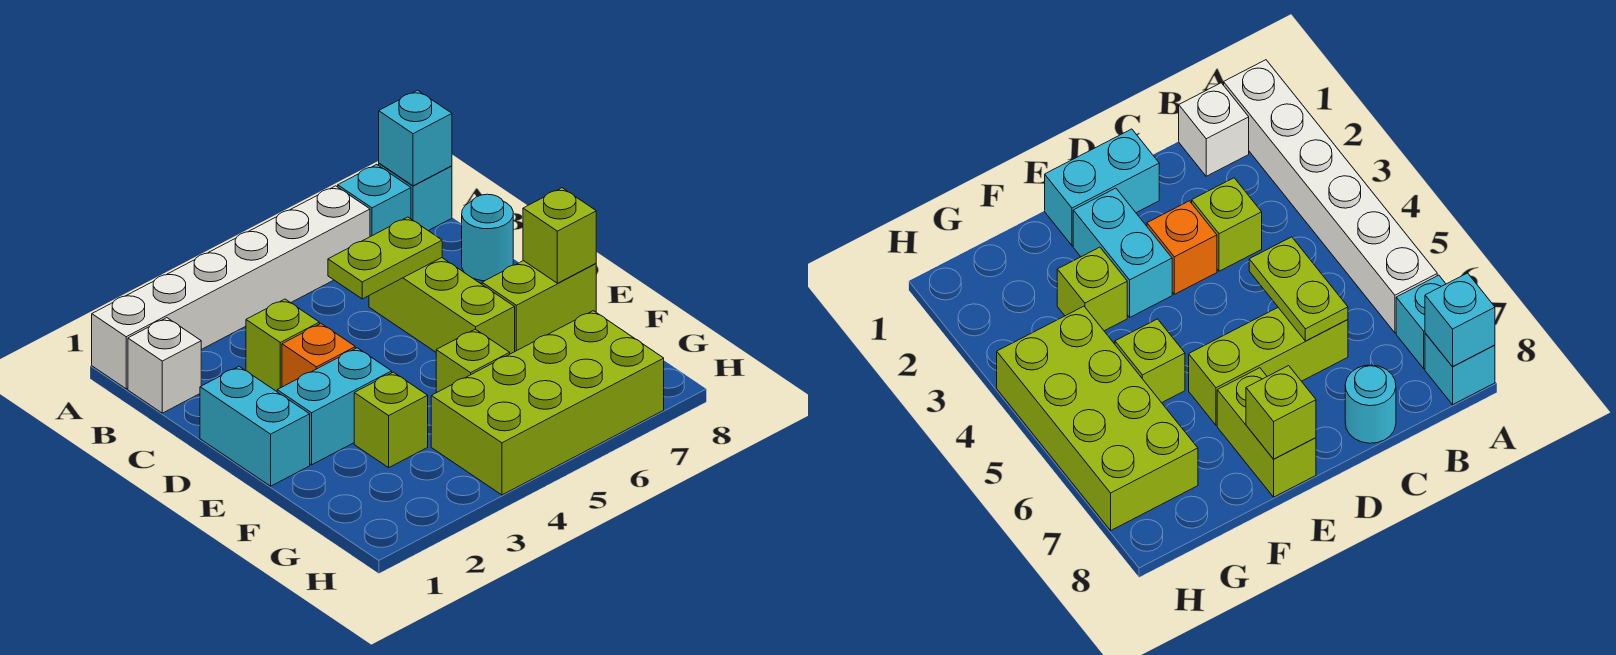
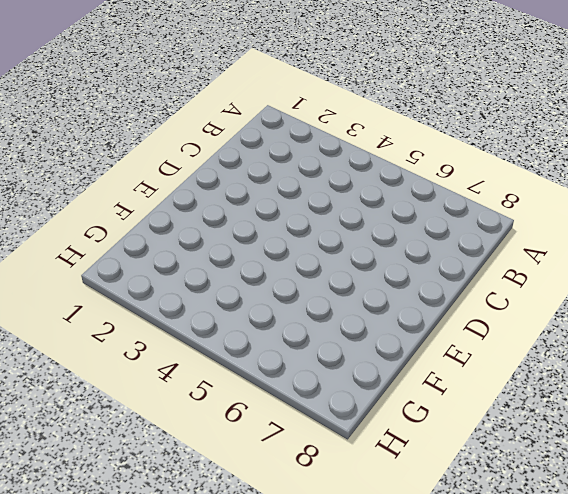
none -> white brick A1:A6 level 1
none -> cyan brick A7 level 1
none -> cyan brick A8 level 1

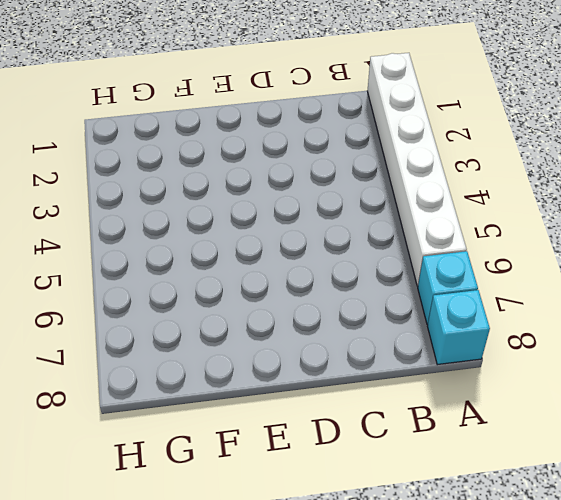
none -> white brick B1 level 1
none -> lime brick C3 level 1
none -> lime brick C6:E6 level 1

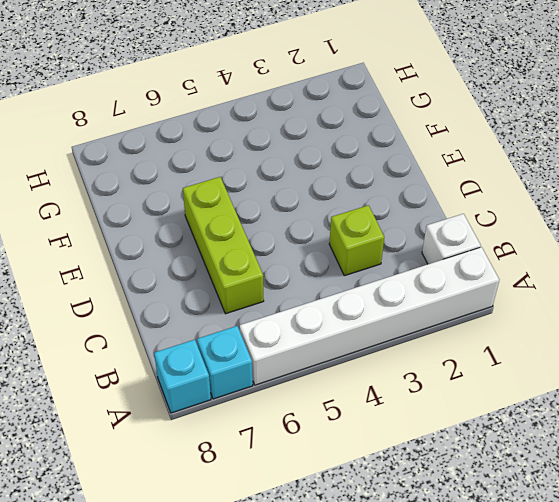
none -> cyan round brick C8 level 1
none -> cyan brick D1:E1 level 1
none -> orange brick D3 level 1

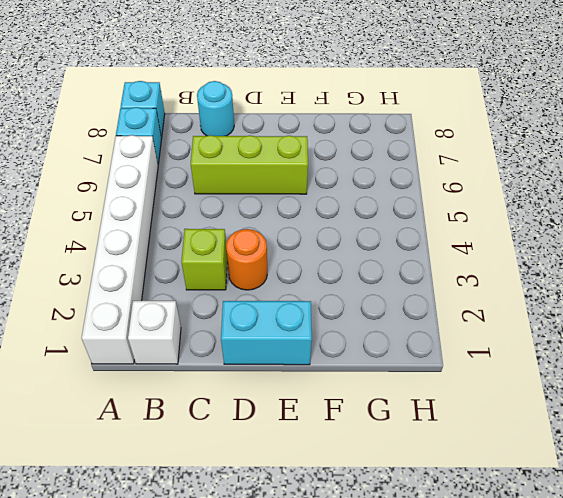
orange round brick D3 level 1 -> orange brick D3 level 1
none -> cyan brick E2:E3 level 1
none -> lime brick E7:E8 level 1
none -> lime brick F3 level 1

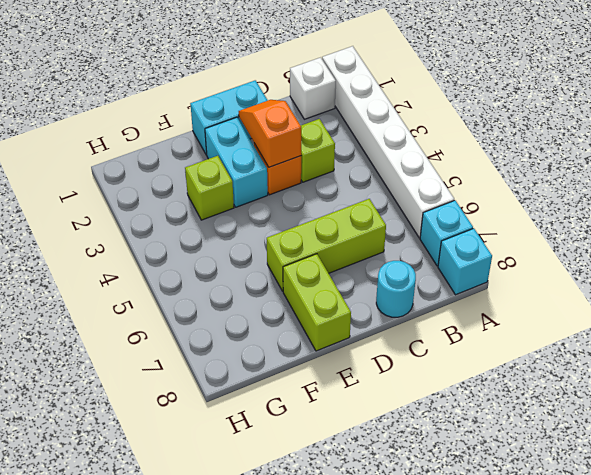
orange slope D2:D3 level 2 top 3 -> none
none -> lime brick F5 level 1
none -> lime brick G4:H7 level 1
none -> cyan brick A8 level 2

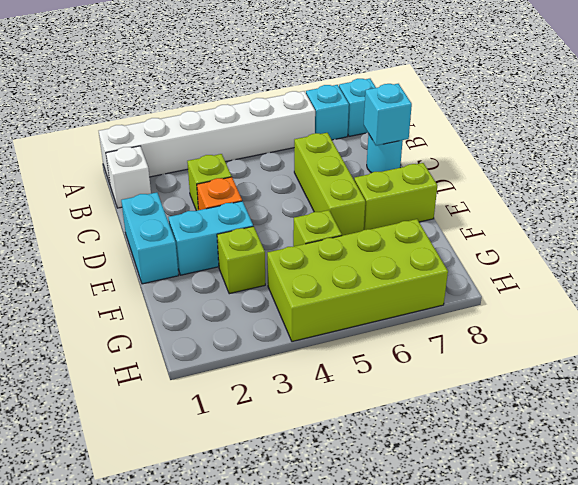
cyan brick C8 level 2 -> cyan brick A8 level 2
none -> lime plate C5:C6 level 2
none -> lime brick E8 level 2

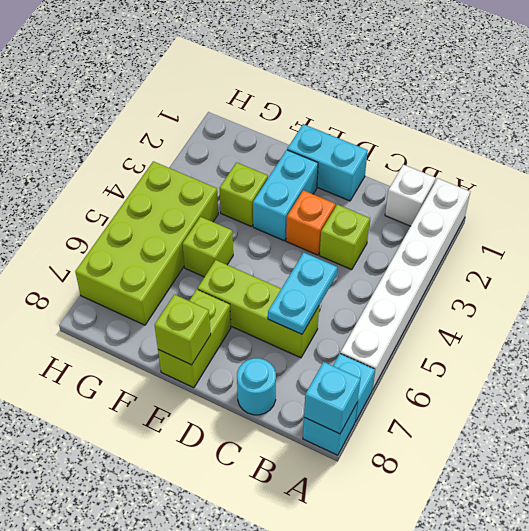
cyan plate C5:C6 level 2 -> lime plate C5:C6 level 2

